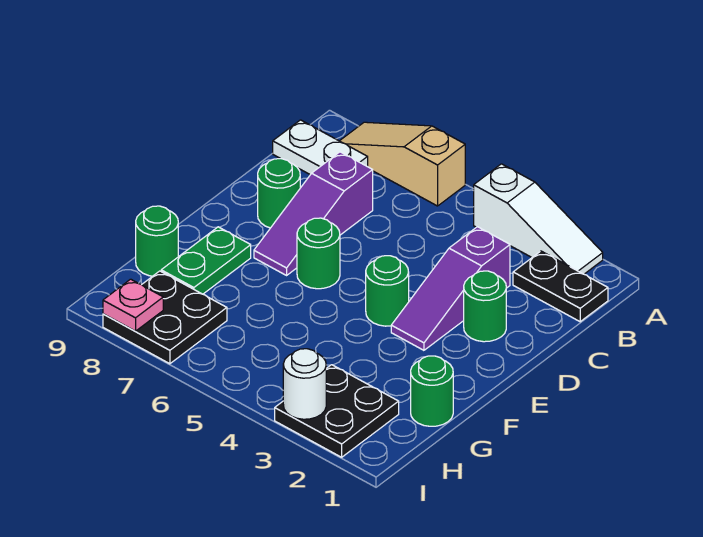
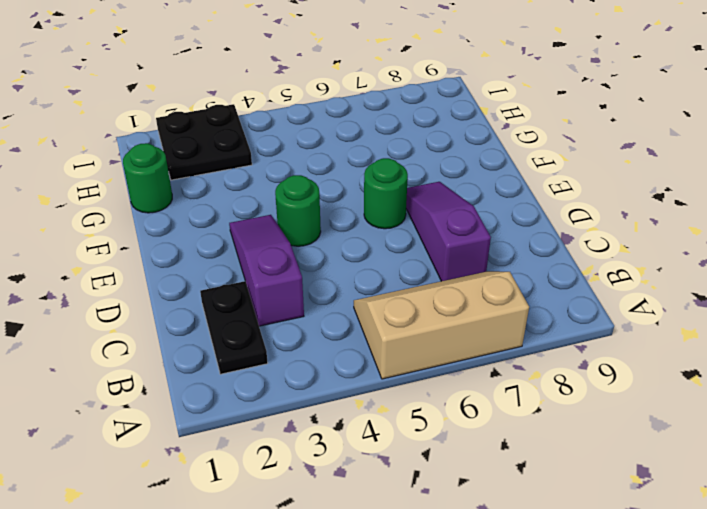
tan slope A5:B7 level 1 top A -> tan slope A6:A8 level 1 top 6
black plate B2:C2 level 1 -> black plate B1:B2 level 1
none -> white slope A2:A4 level 1 top 4
none -> white plate B8:B9 level 1
none -> green round brick D2 level 1

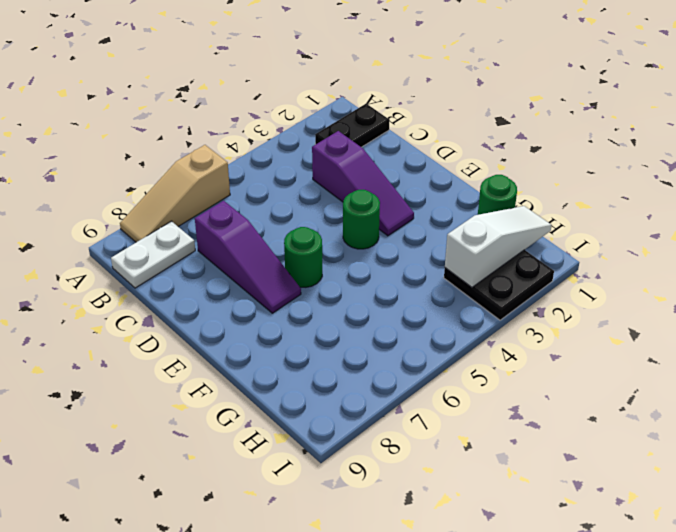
white slope H1:H3 level 2 top 3 -> white slope A2:A4 level 1 top 4
none -> green round brick D2 level 1
none -> green round brick D8 level 1
none -> green plate F8:G8 level 1

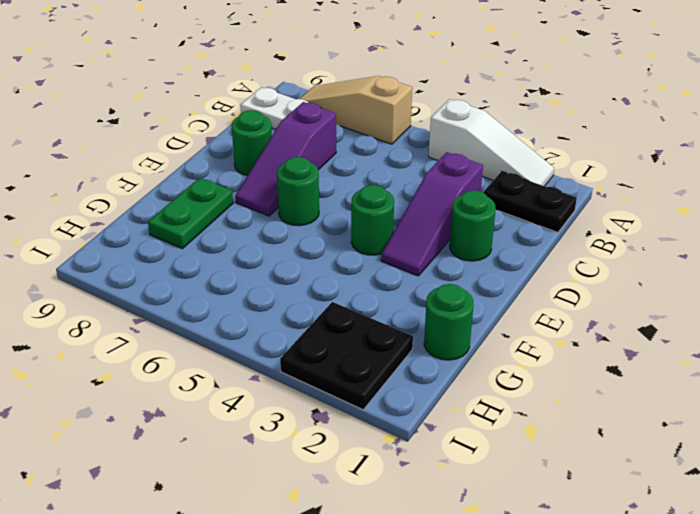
none -> green round brick G9 level 1
none -> black plate H7:I8 level 1
none -> white round brick I3 level 2

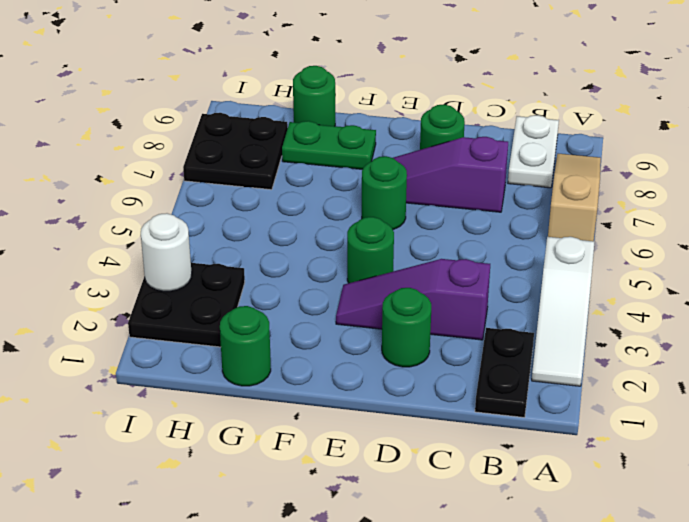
none -> pink plate I8 level 2

